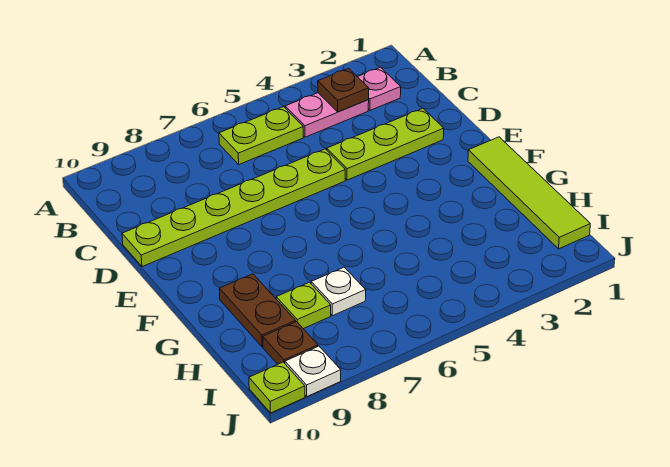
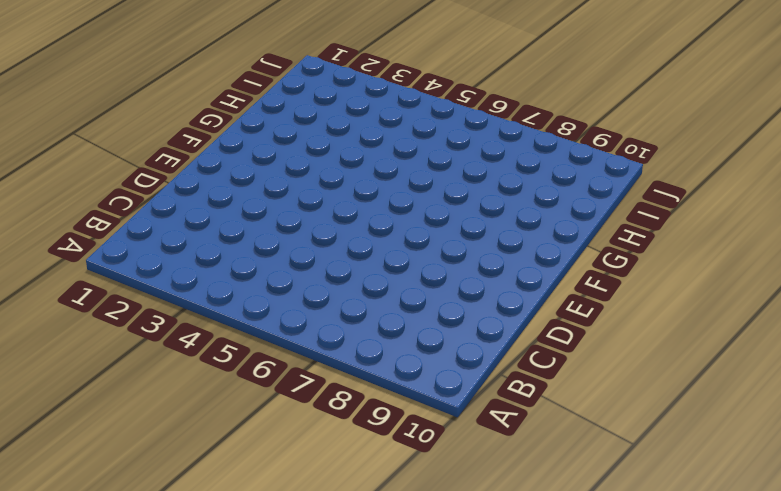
none -> pink plate B2 level 1
none -> pink plate B3:B4 level 1
none -> lime plate B5:B6 level 1

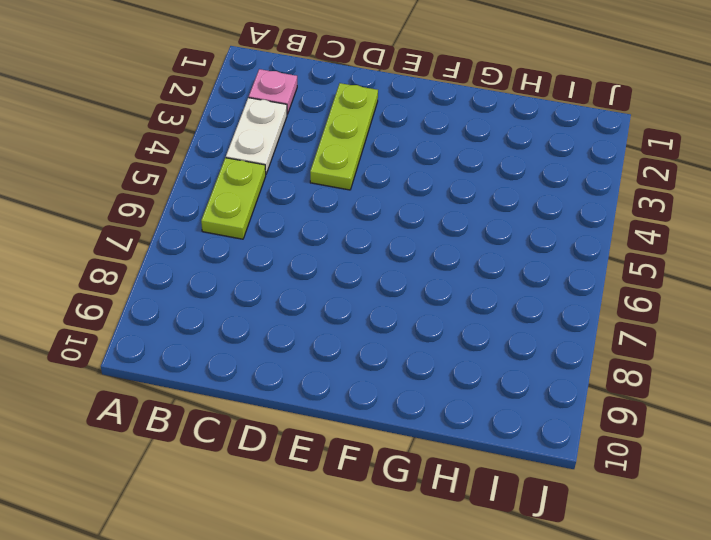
white plate B3:B4 level 1 -> pink plate B3:B4 level 1
none -> lime plate D5:D10 level 1
none -> lime tile F1:I1 level 1
none -> brown plate G9:H9 level 1

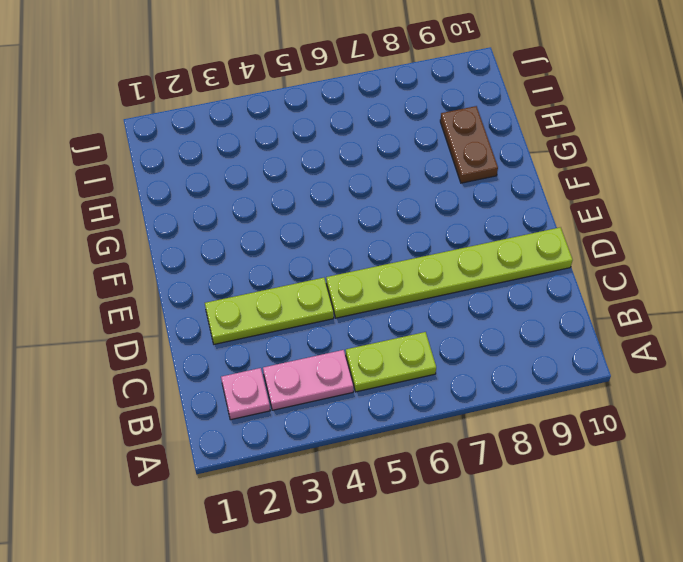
none -> lime tile F1:I1 level 1
none -> white plate H7 level 1
none -> lime plate H8 level 1

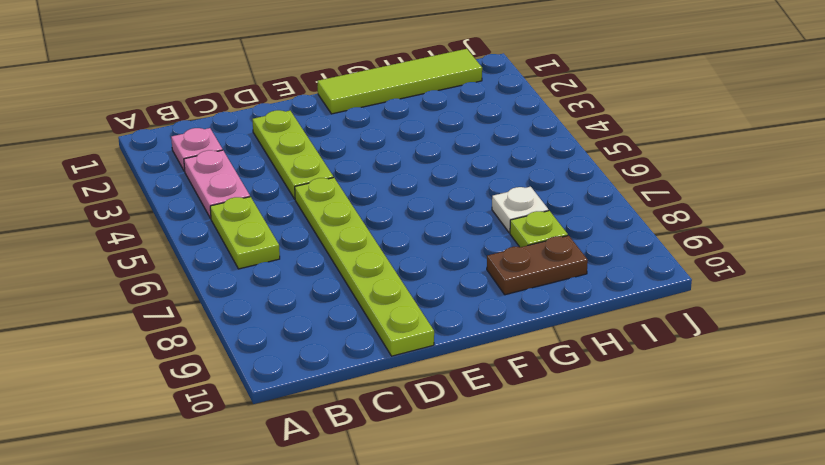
none -> brown plate I9 level 1
none -> white plate J9 level 1
none -> lime plate J10 level 1

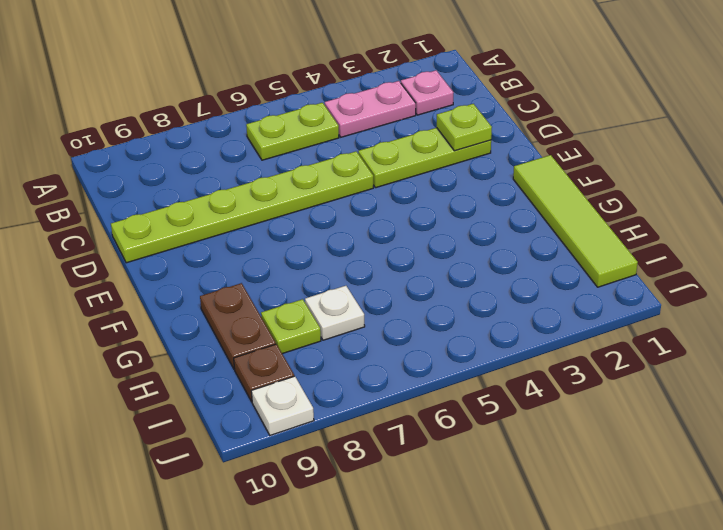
lime plate D2 level 2 -> lime plate J10 level 1
none -> brown plate B3 level 2

